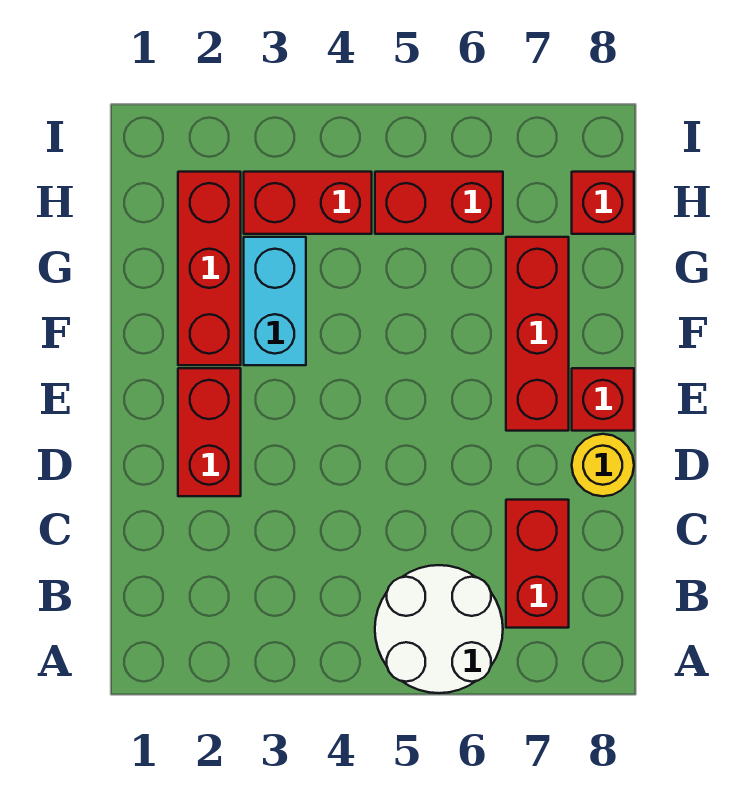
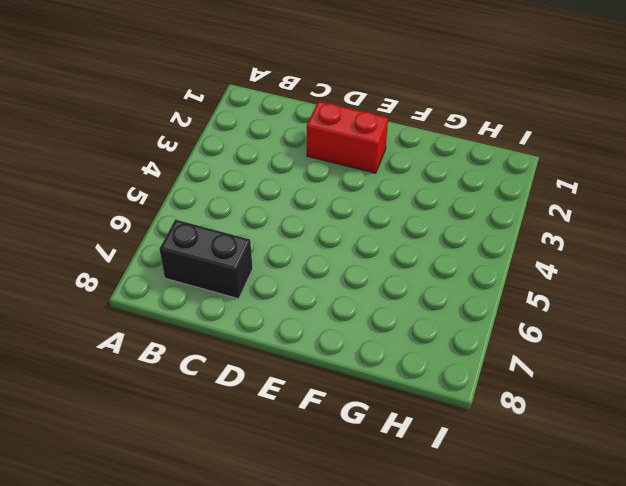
black brick B7:C7 level 1 -> red brick B7:C7 level 1
none -> white round brick A5:B6 level 1
none -> yellow round brick D8 level 1

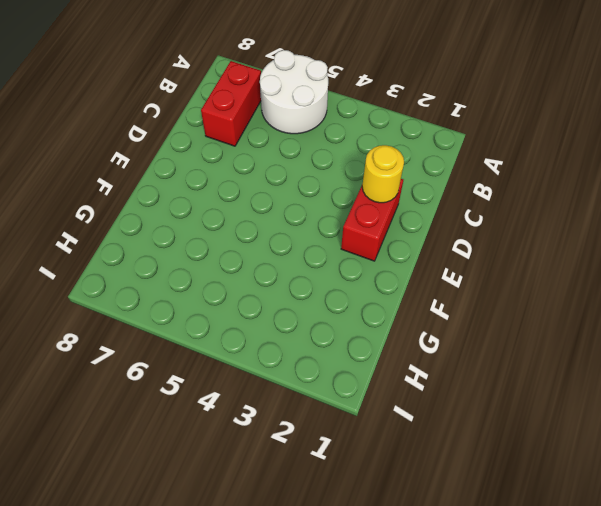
yellow round brick D2 level 2 -> yellow round brick D8 level 1
none -> red brick E7:G7 level 1
none -> red brick E8 level 1

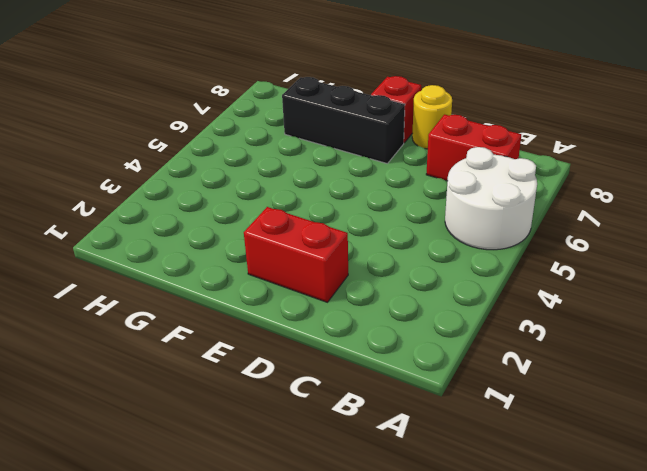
black brick E7:G7 level 1 -> red brick E7:G7 level 1
none -> red brick F2:H2 level 1
none -> cyan brick F3:G3 level 1

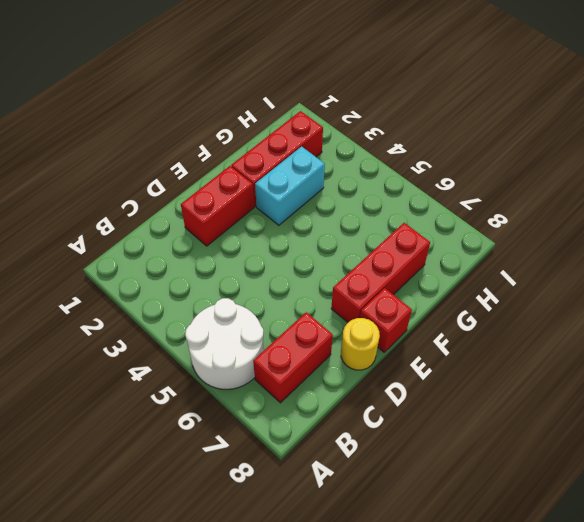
none -> red brick H3:H4 level 1
none -> red brick H5:H6 level 1

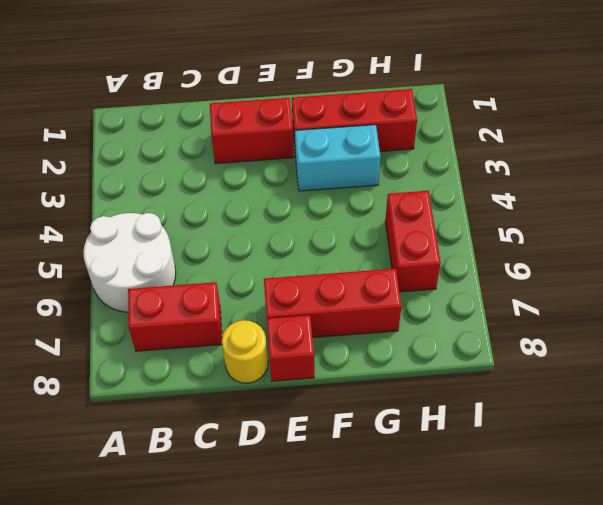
none -> red brick H3:H4 level 1
none -> red brick H8 level 1

